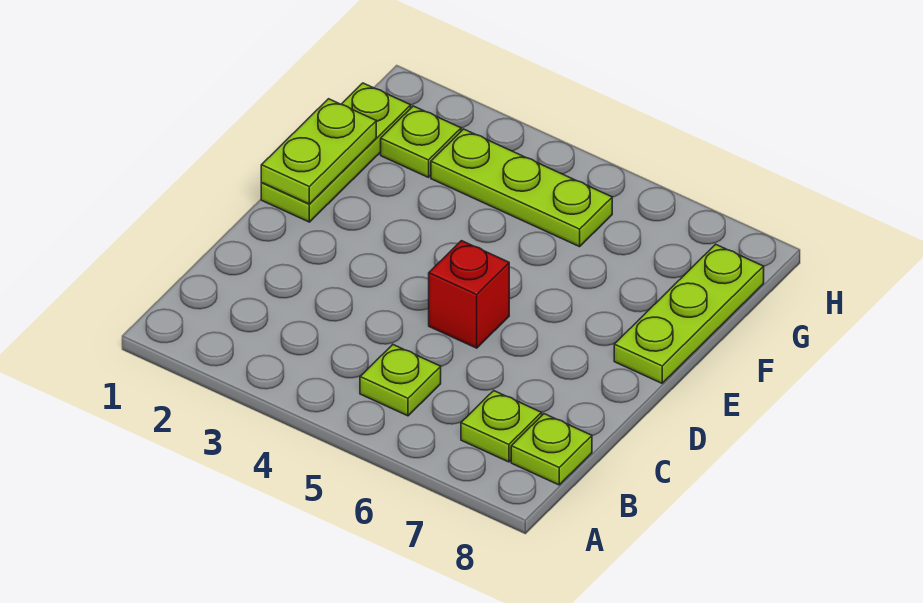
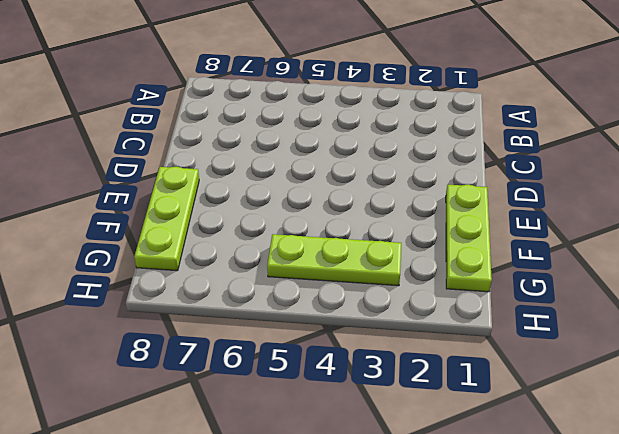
none -> lime plate B5 level 1
none -> lime plate B7 level 1

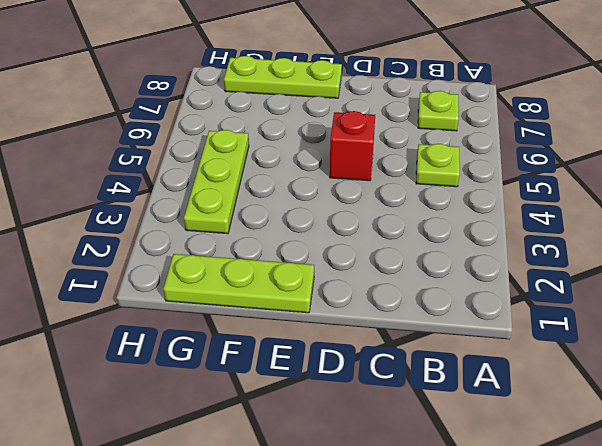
none -> lime plate B8 level 1
none -> lime plate G2 level 1

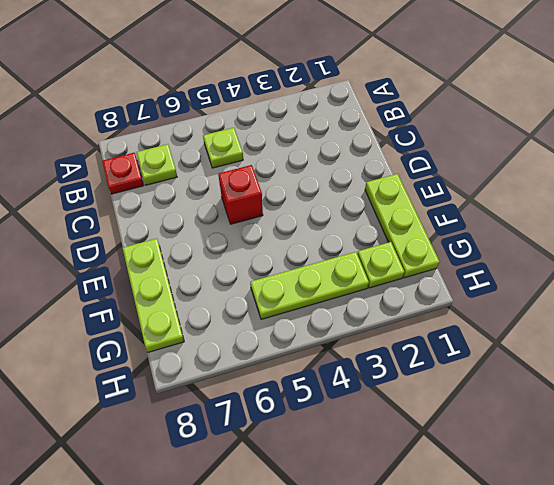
red plate B8 level 1 -> lime plate B8 level 1
none -> lime plate E1:F1 level 2

